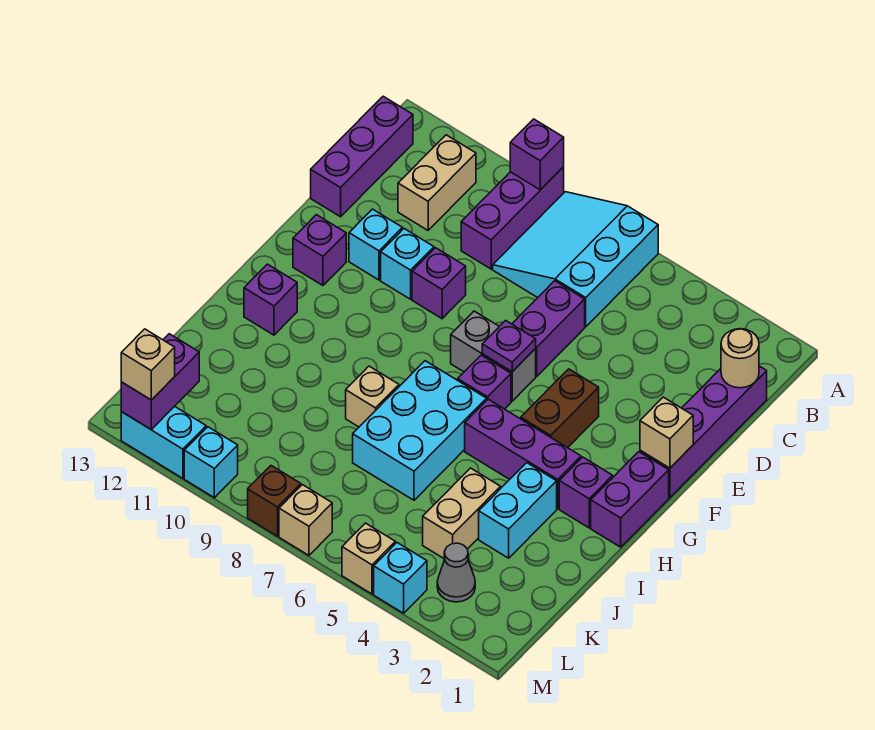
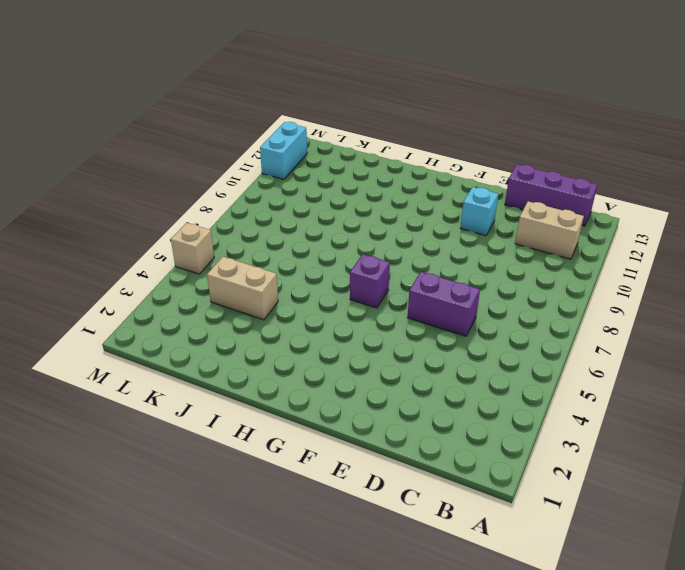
none -> cyan slope A6:C8 level 1 top 6
none -> purple brick A9:C9 level 1
none -> purple brick C1:F1 level 1
none -> purple brick E9 level 1

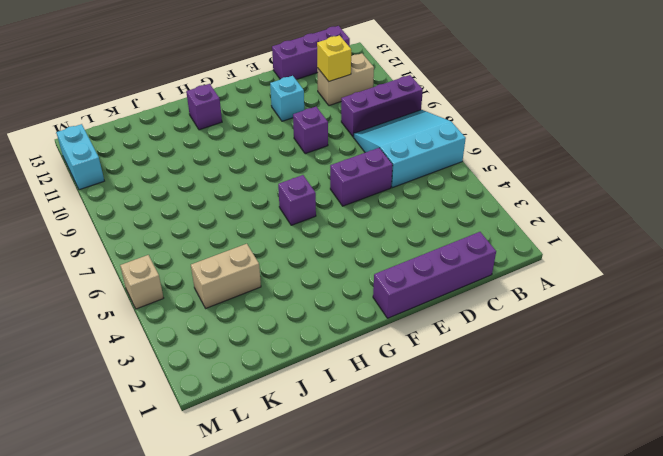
yellow brick C11 level 2 -> none
none -> cyan brick E10 level 1
none -> brown brick F4:G4 level 1
none -> grey brick F6:F7 level 1
none -> purple brick F12 level 1

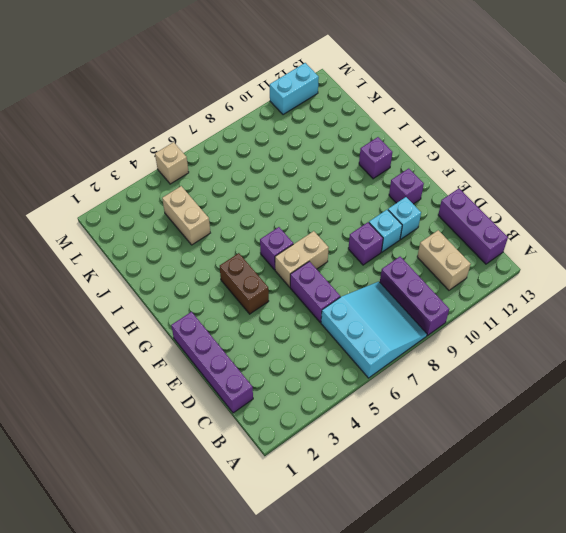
tan brick F6:F7 level 1 -> grey brick F6:F7 level 1
none -> purple brick G1:H1 level 1
none -> purple brick H2 level 1
none -> purple brick H3:H5 level 1
none -> cyan brick H6:J7 level 1

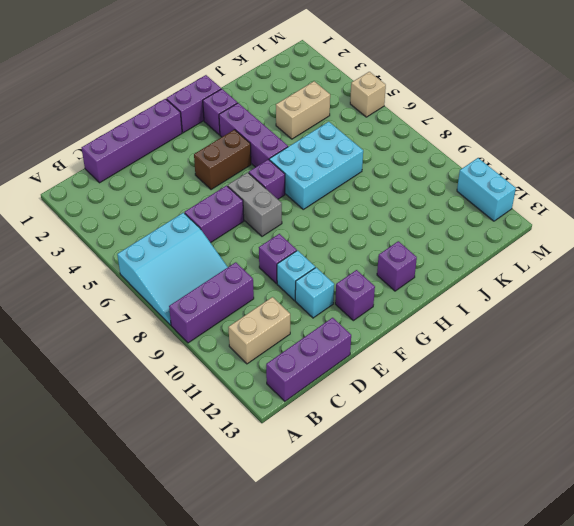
none -> cyan brick I3:J3 level 1
none -> tan brick I8 level 1
none -> grey cone L3 level 1
none -> cyan brick M4 level 1

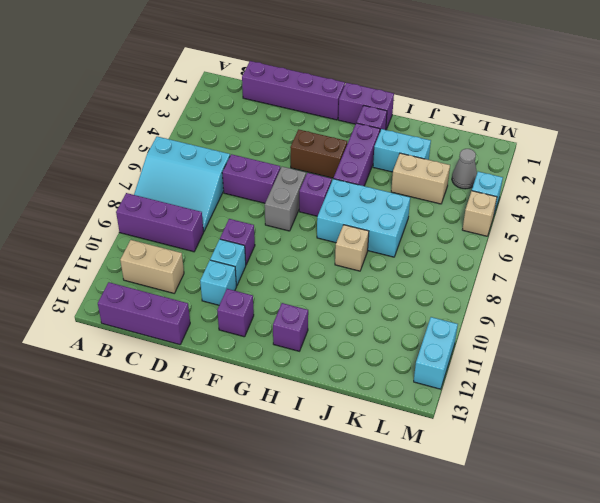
none -> tan brick M7 level 1
none -> brown brick M8 level 1
none -> cyan brick M10 level 1
none -> purple brick A9 level 2

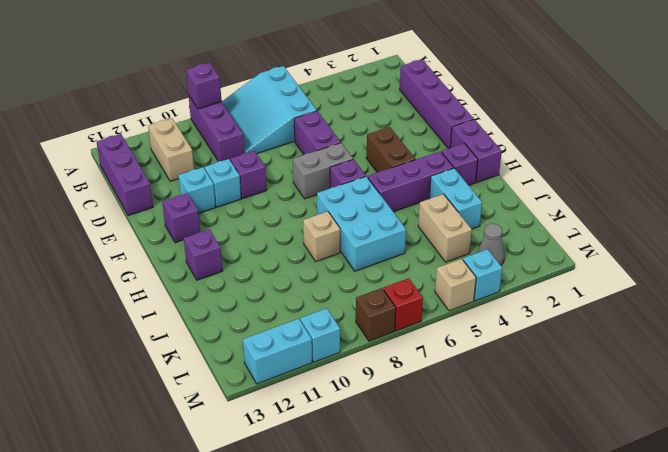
red brick M7 level 1 -> tan brick M7 level 1
none -> tan round brick C1 level 2
none -> tan brick F1 level 2
none -> purple plate F6 level 2
none -> purple brick L12:M12 level 2

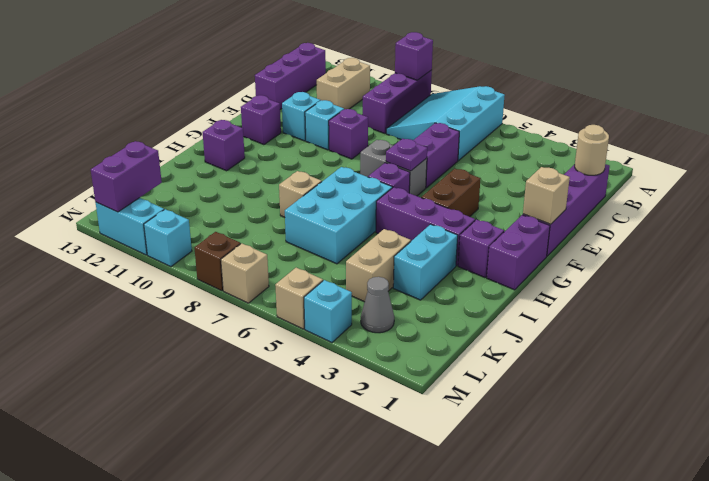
none -> tan brick M12 level 3

